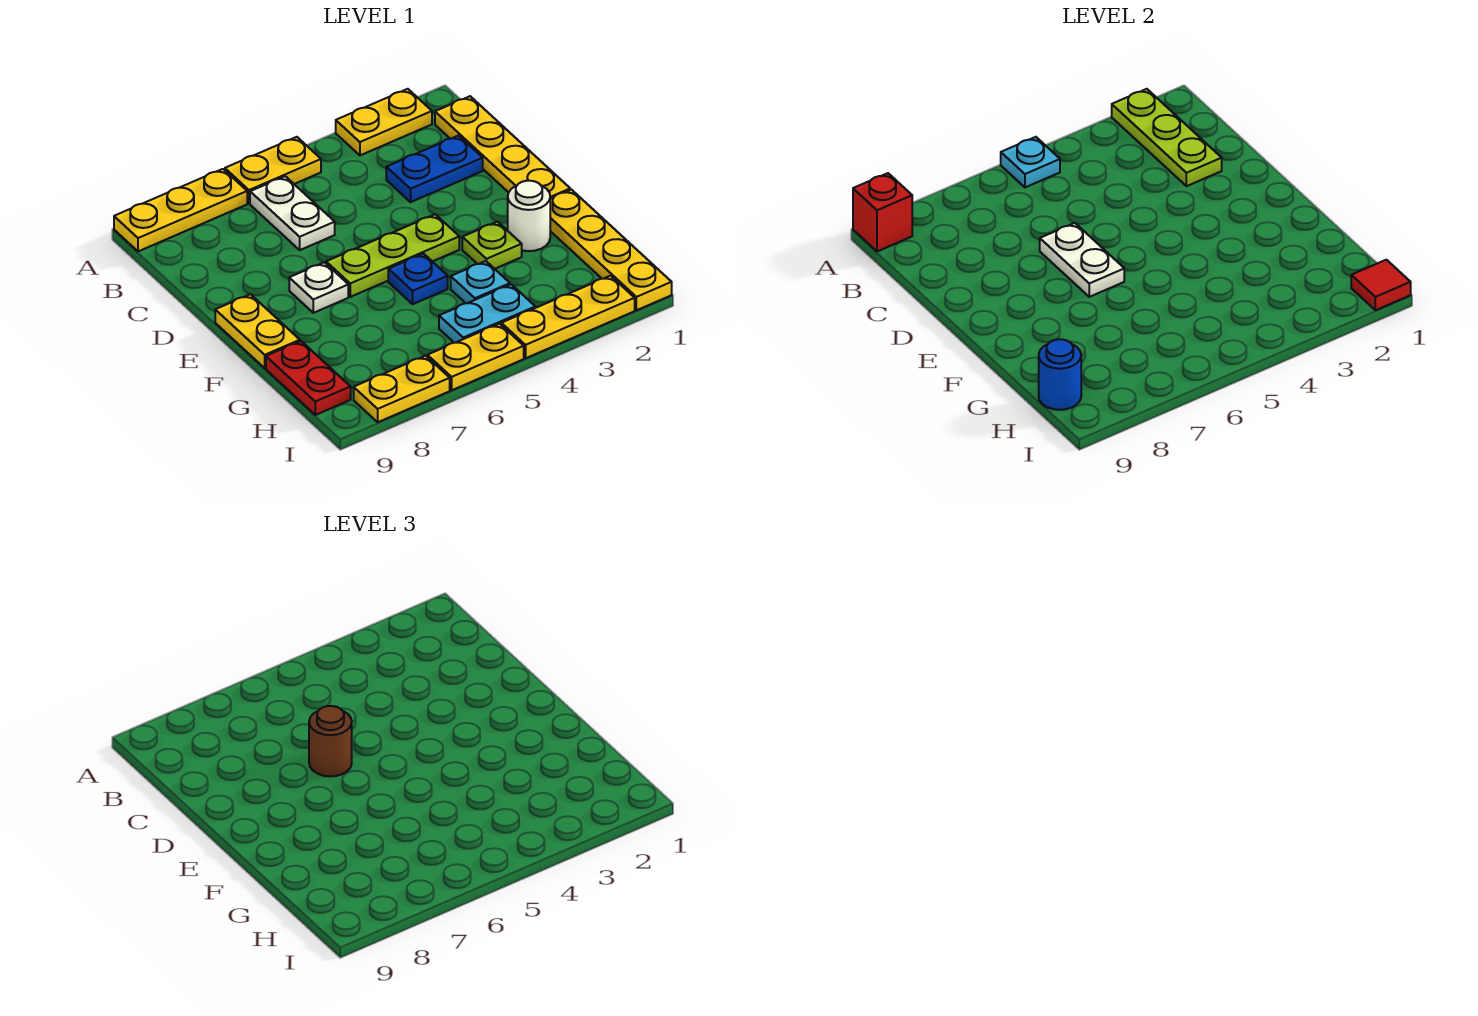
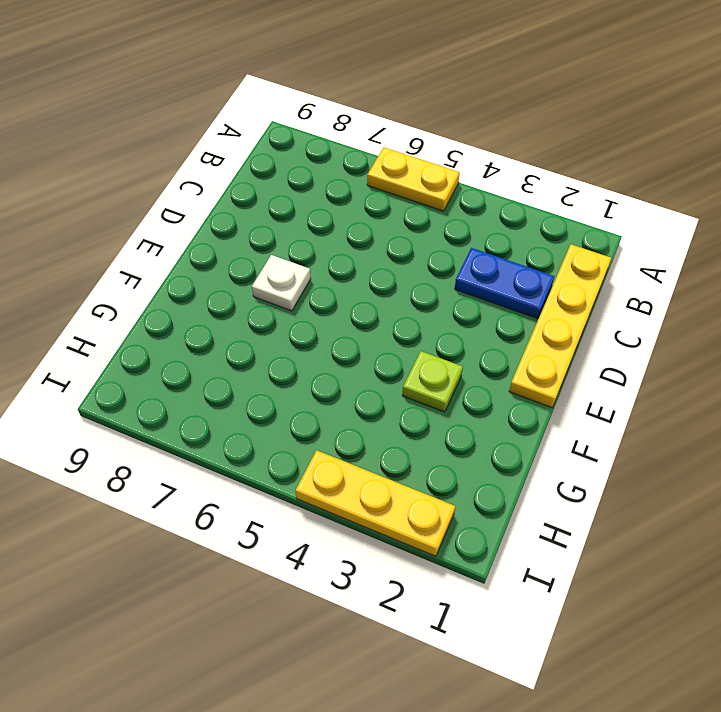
none -> yellow plate A2:A3 level 1
none -> yellow plate A7:A9 level 1
none -> white plate B6:C6 level 1

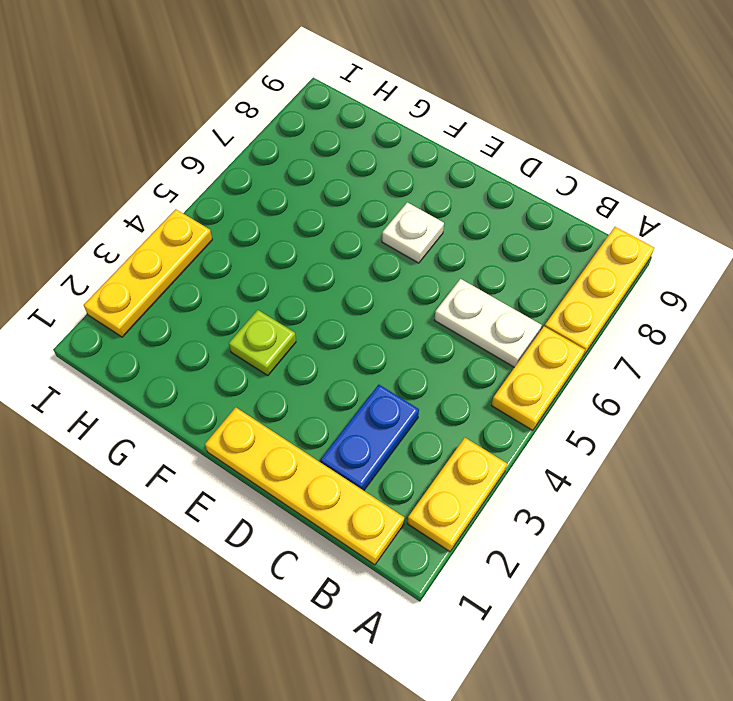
none -> lime plate E4:E6 level 1
none -> yellow plate E9:F9 level 1
none -> yellow plate F1:I1 level 1

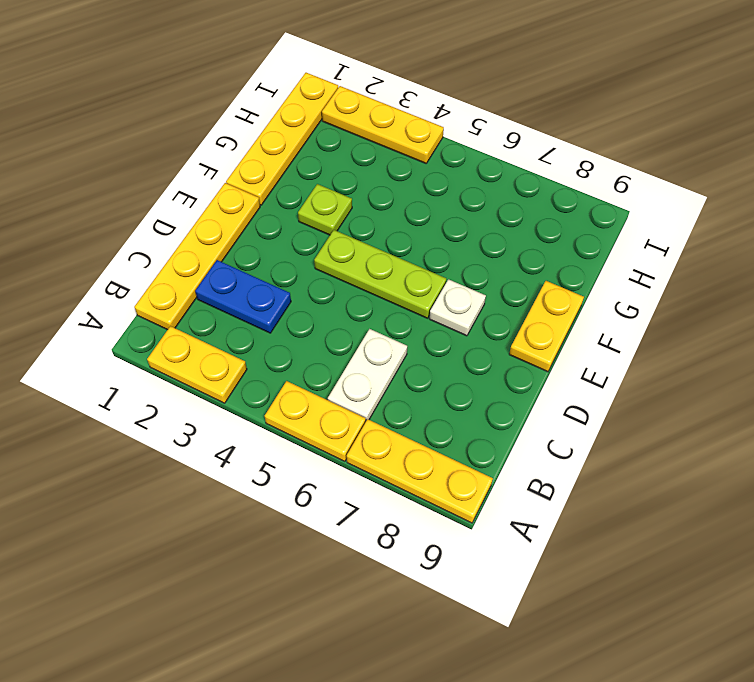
none -> white round brick F2 level 1
none -> blue plate F5 level 1
none -> cyan plate G4 level 1

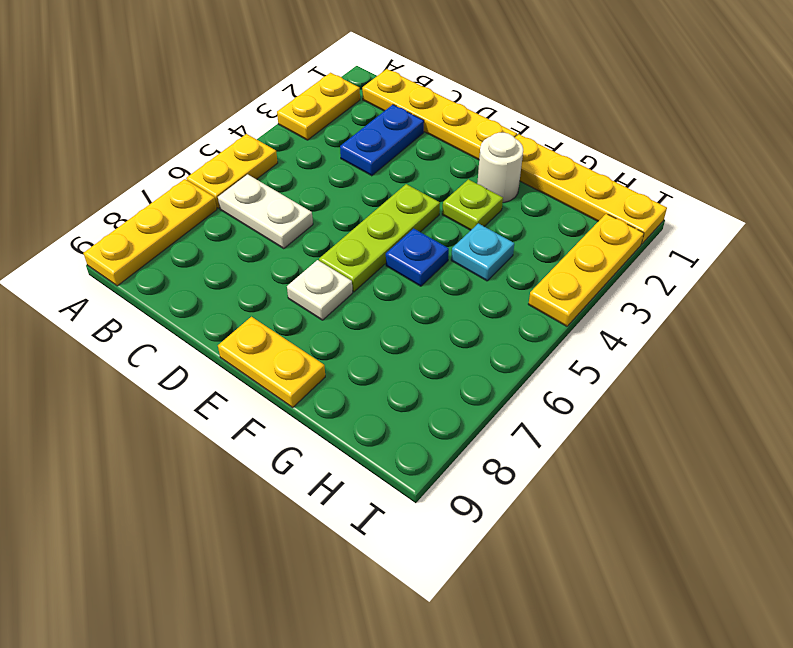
none -> red plate G9:H9 level 1
none -> cyan plate H4:H5 level 1
none -> yellow plate I5:I6 level 1

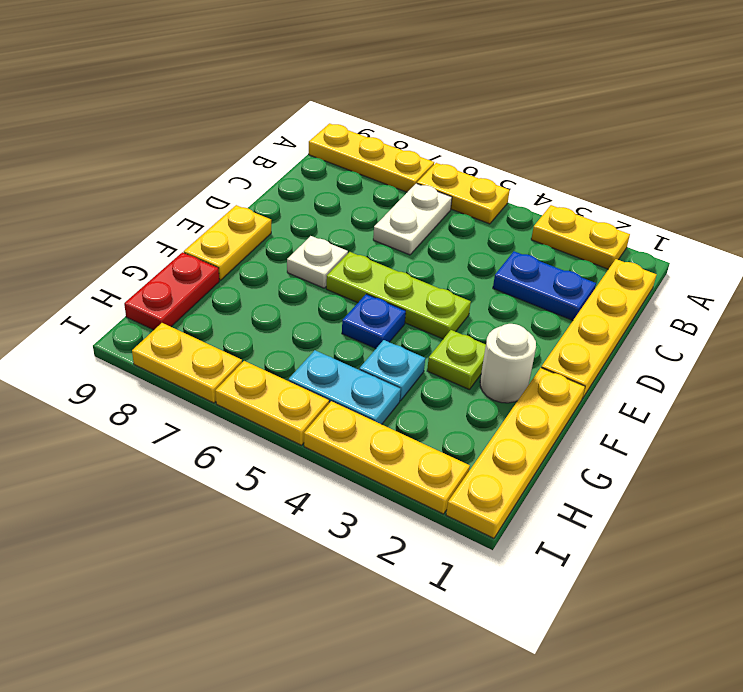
none -> lime plate A2:C2 level 2
none -> cyan plate A5 level 2
none -> red brick A9 level 2

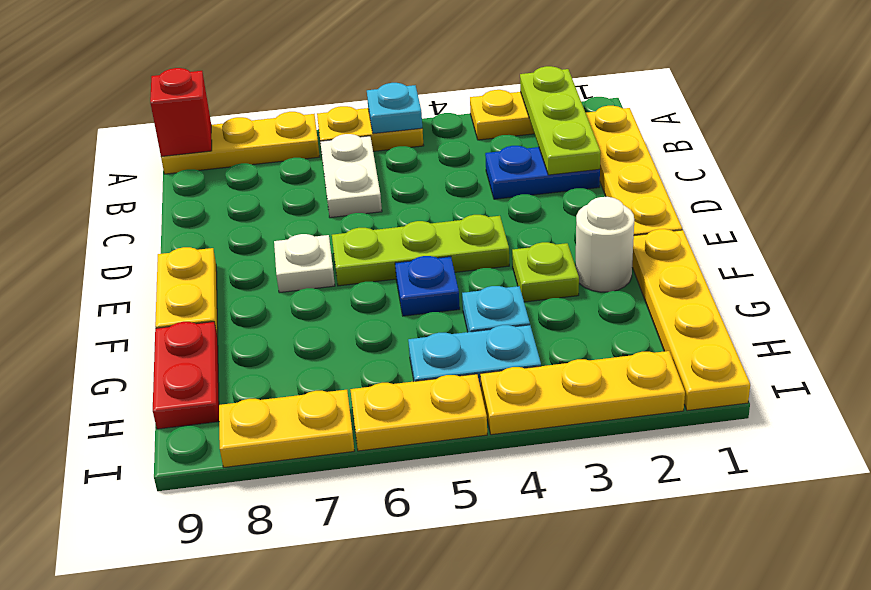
none -> white plate D6:E6 level 2
none -> blue round brick H9 level 2
none -> red tile I1 level 2

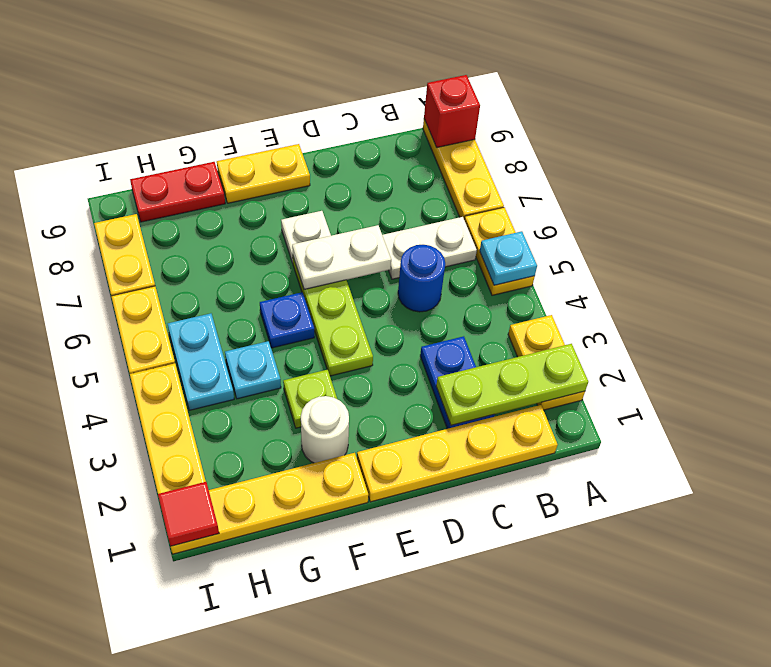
blue round brick C5 level 1 -> blue round brick H9 level 2
none -> brown round brick D6 level 3

